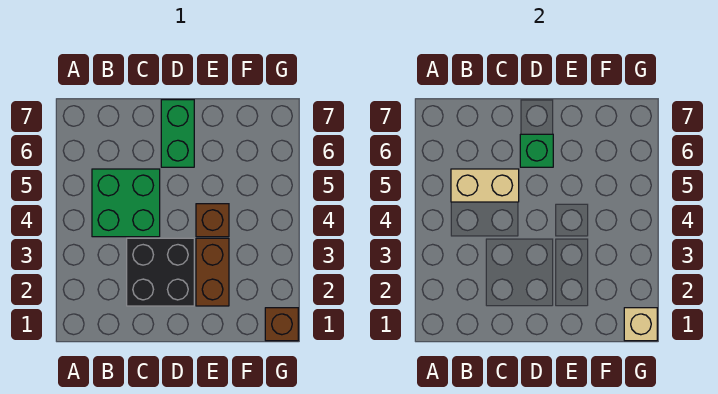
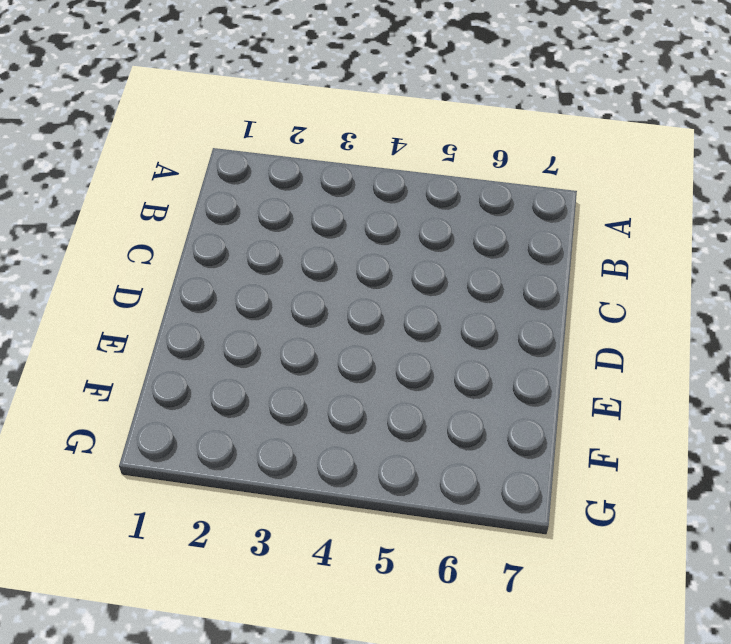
none -> green brick B4:C5 level 1
none -> black brick C2:D3 level 1

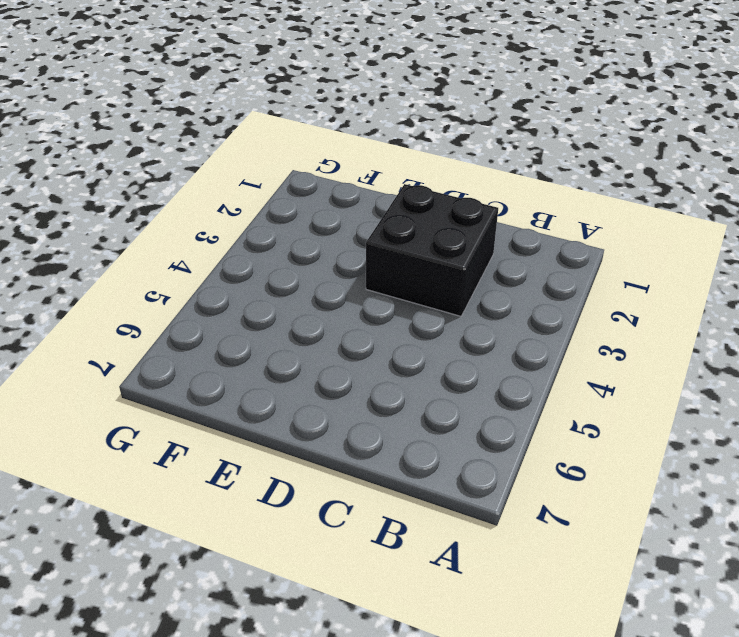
none -> green brick B4:C5 level 1
none -> green brick D6:D7 level 1

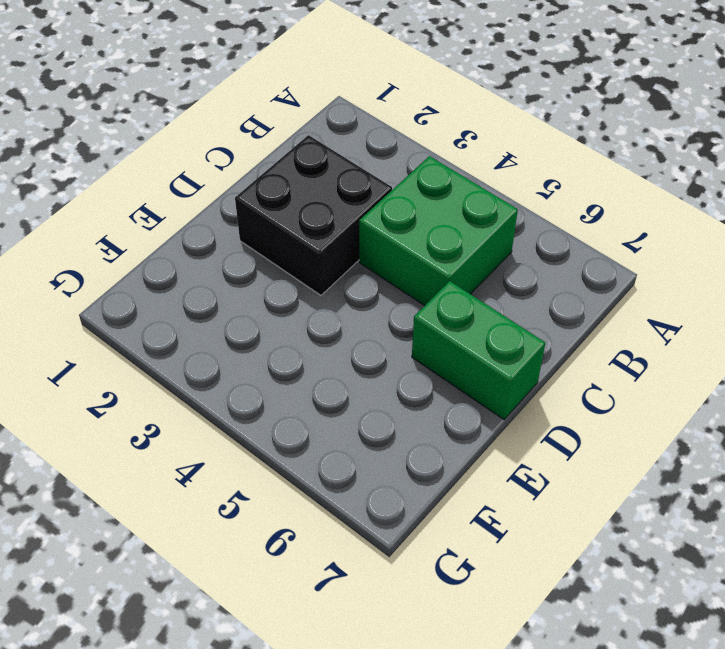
none -> brown brick E2:E3 level 1
none -> brown brick E4 level 1

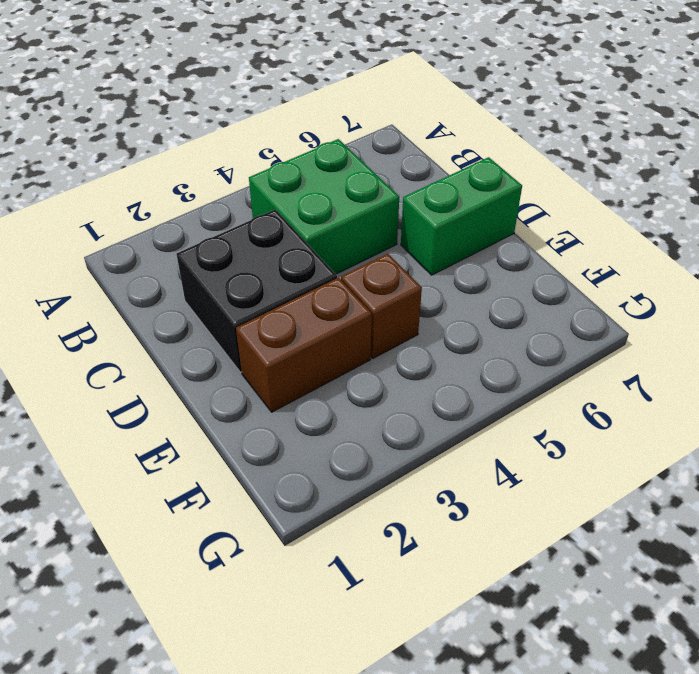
none -> brown brick G1 level 1
none -> tan brick B5:C5 level 2

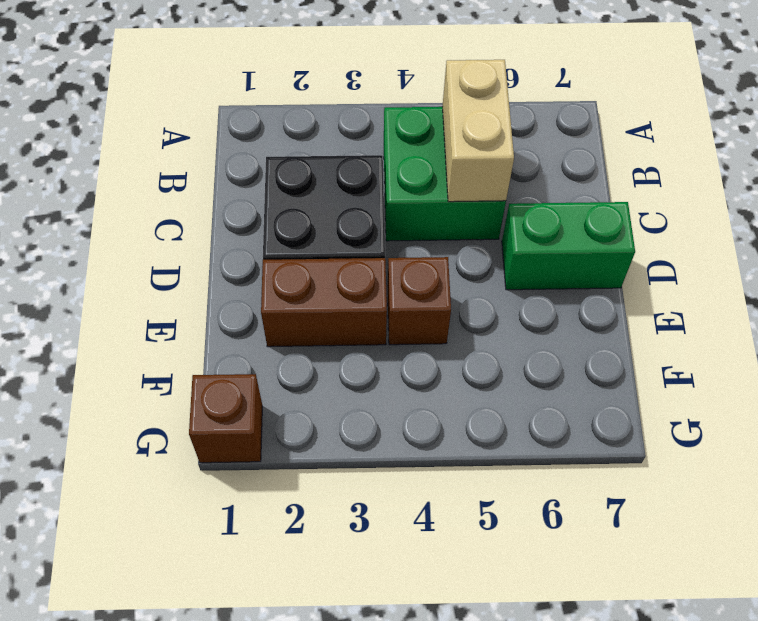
none -> green brick D6 level 2
none -> tan brick G1 level 2

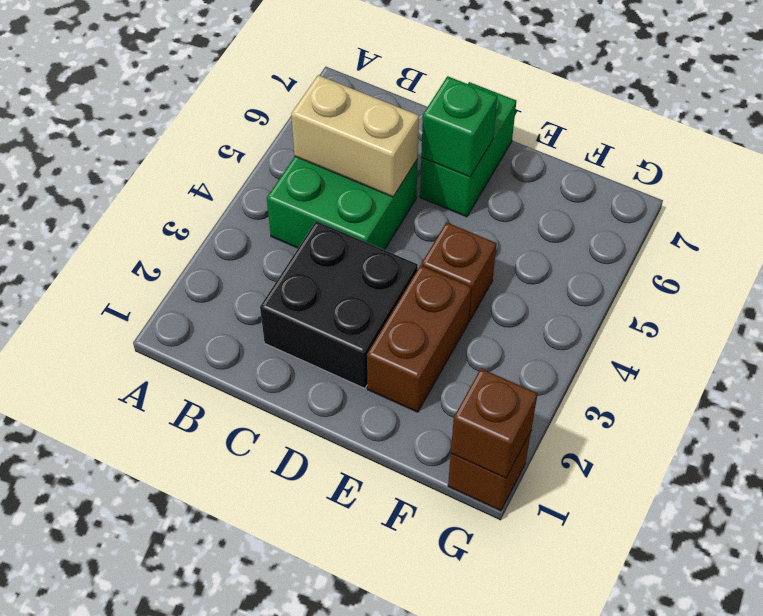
brown brick G1 level 2 -> tan brick G1 level 2

